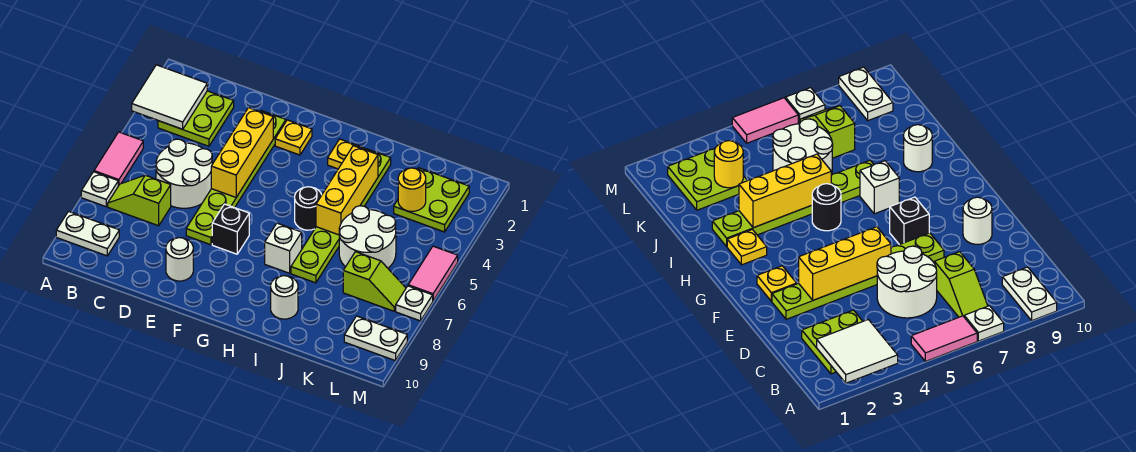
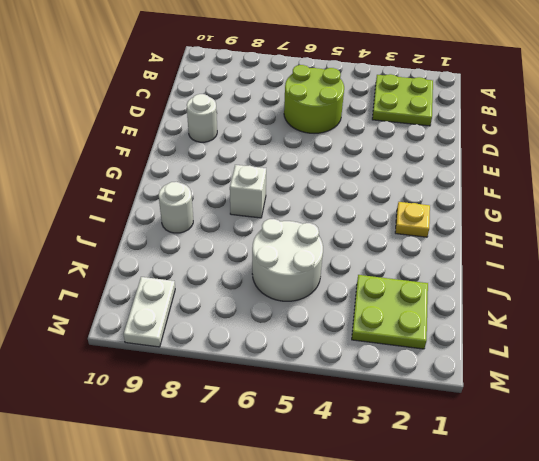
lime round brick C5:D6 level 1 -> white round brick C5:D6 level 1
none -> pink tile A5:A6 level 1
none -> white plate A7 level 1
none -> white plate A9:B9 level 1

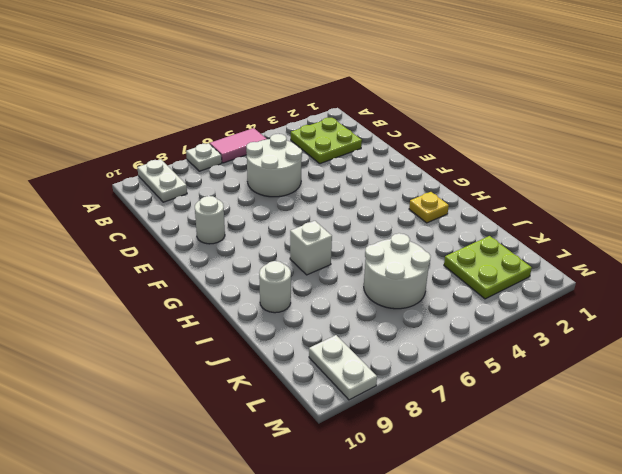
none -> lime slope B7:C7 level 1 top C
none -> lime plate E2:E7 level 1
none -> yellow plate F2 level 1

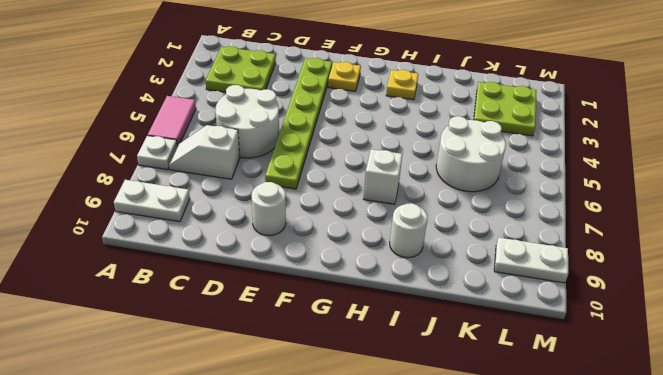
white slope B7:C7 level 1 top C -> lime slope B7:C7 level 1 top C
none -> black brick F7 level 1
none -> black round brick H5 level 1
none -> lime plate I2:I7 level 1

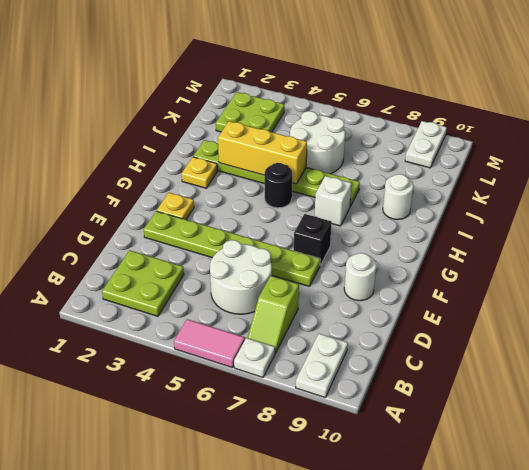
none -> lime slope K7:L7 level 1 top K
none -> pink tile M5:M6 level 1
none -> white plate M7 level 1

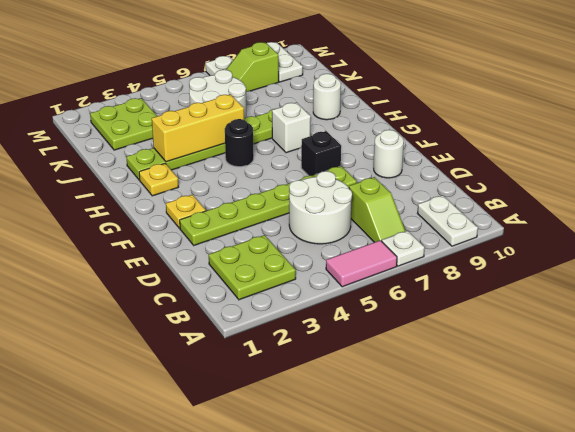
lime slope L7:L8 level 1 top 8 -> lime slope K7:L7 level 1 top K
none -> pink tile M5:M6 level 1
none -> white tile A2:B3 level 2
none -> yellow brick E3:E5 level 2

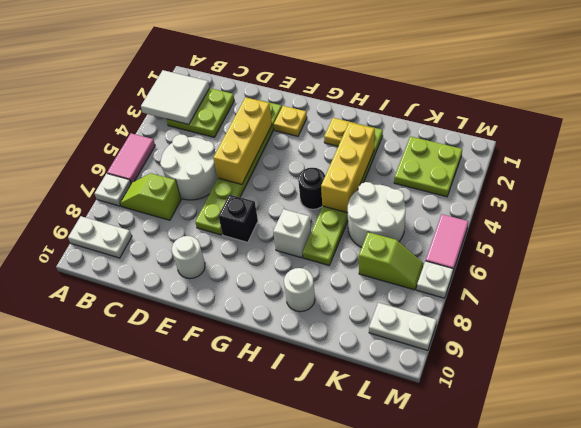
none -> yellow round brick K3 level 2

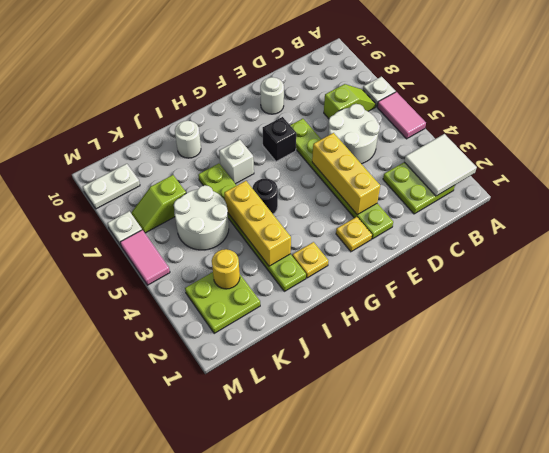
none -> white plate A9:B9 level 1

